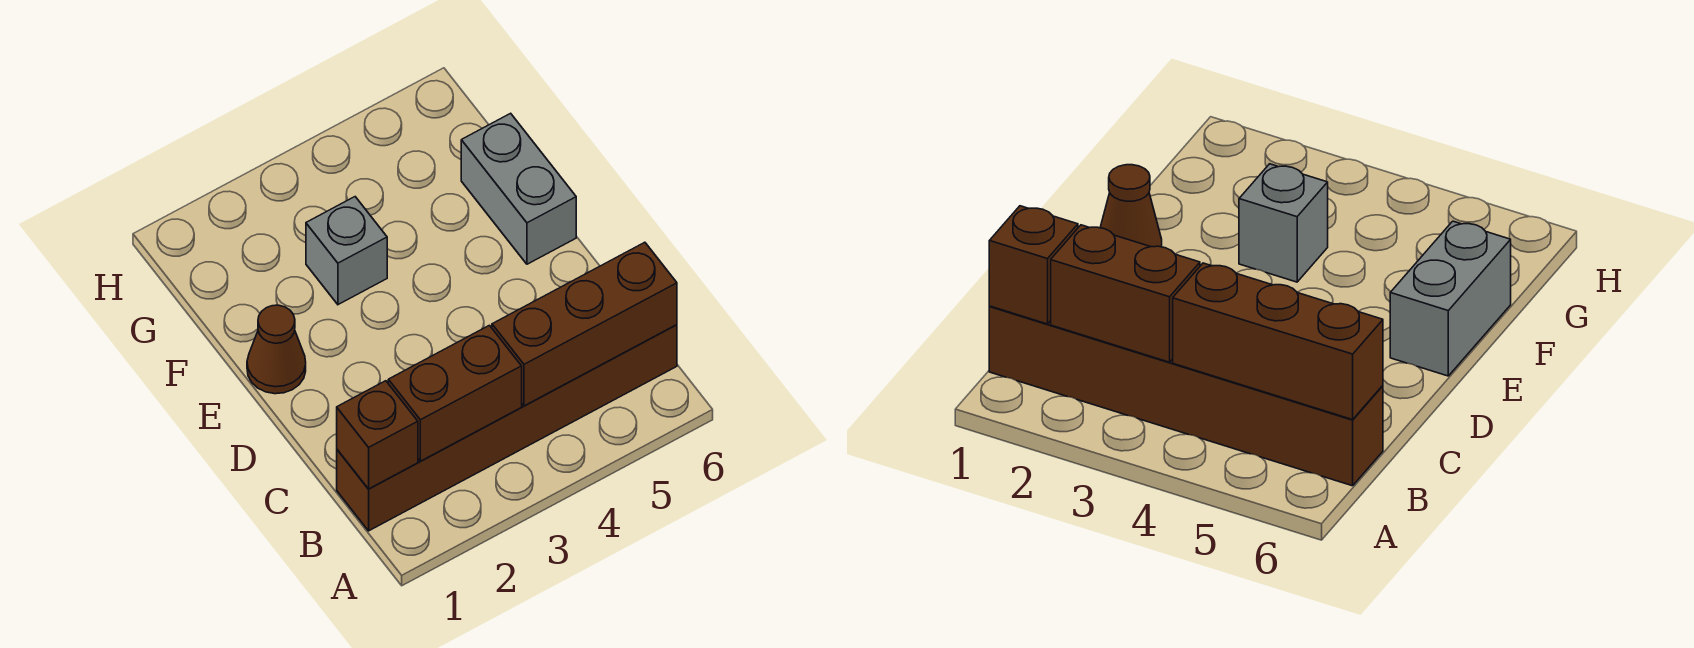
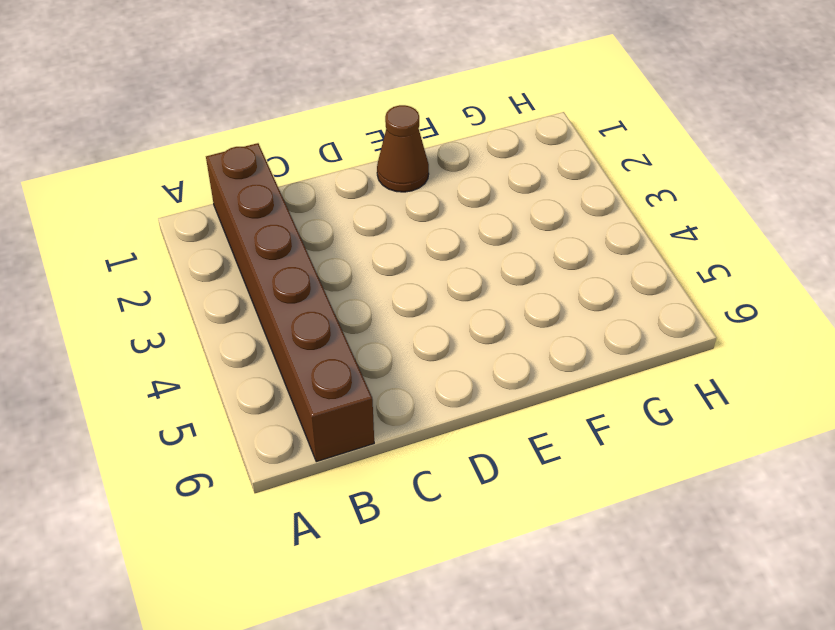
none -> grey brick E6:F6 level 1
none -> grey brick F3 level 1

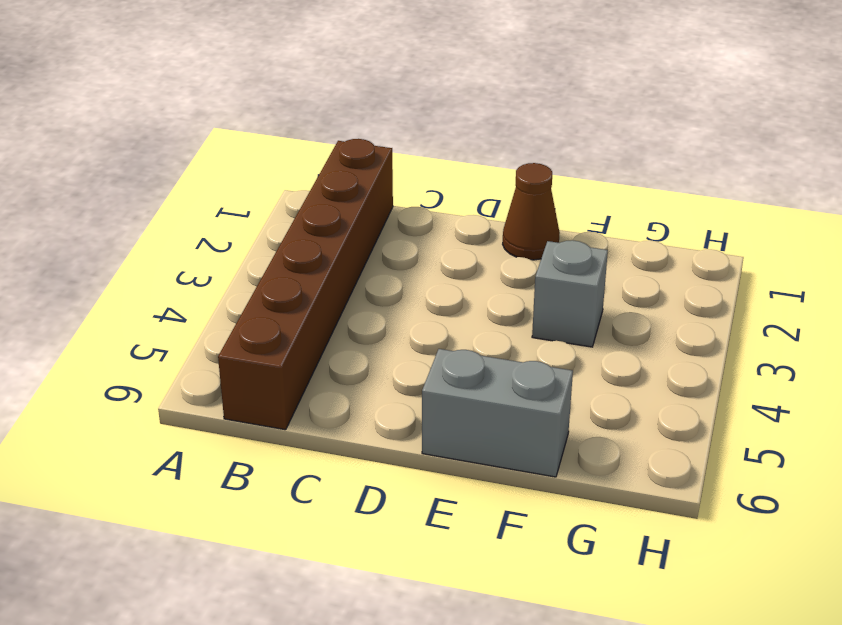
none -> brown brick B1 level 2
none -> brown brick B2:B3 level 2

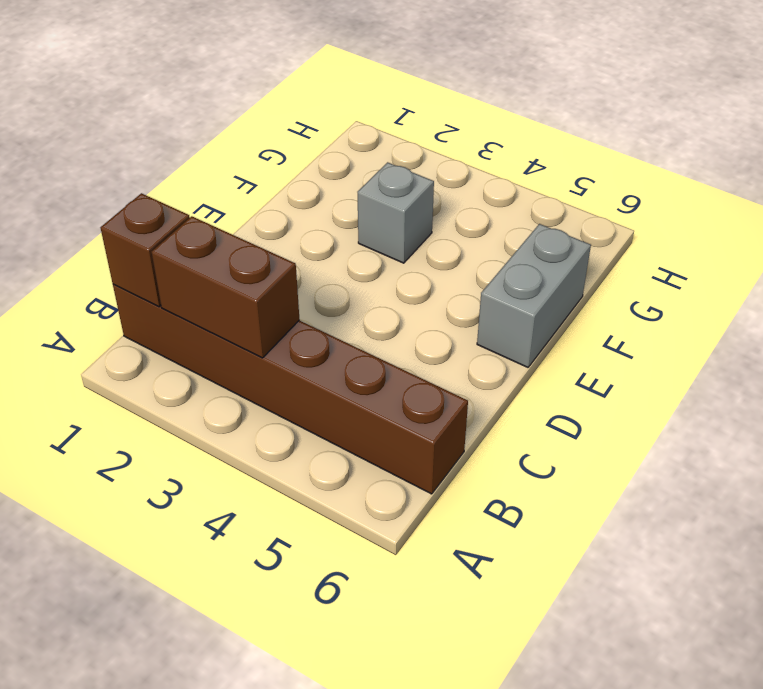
none -> brown cone E1 level 1
none -> brown brick B4:B6 level 2

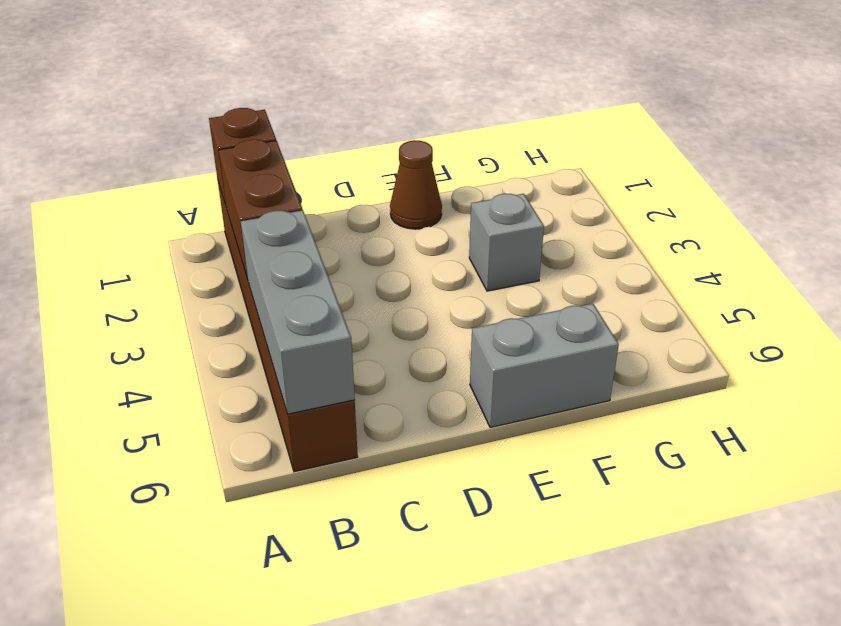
grey brick B4:B6 level 2 -> brown brick B4:B6 level 2

